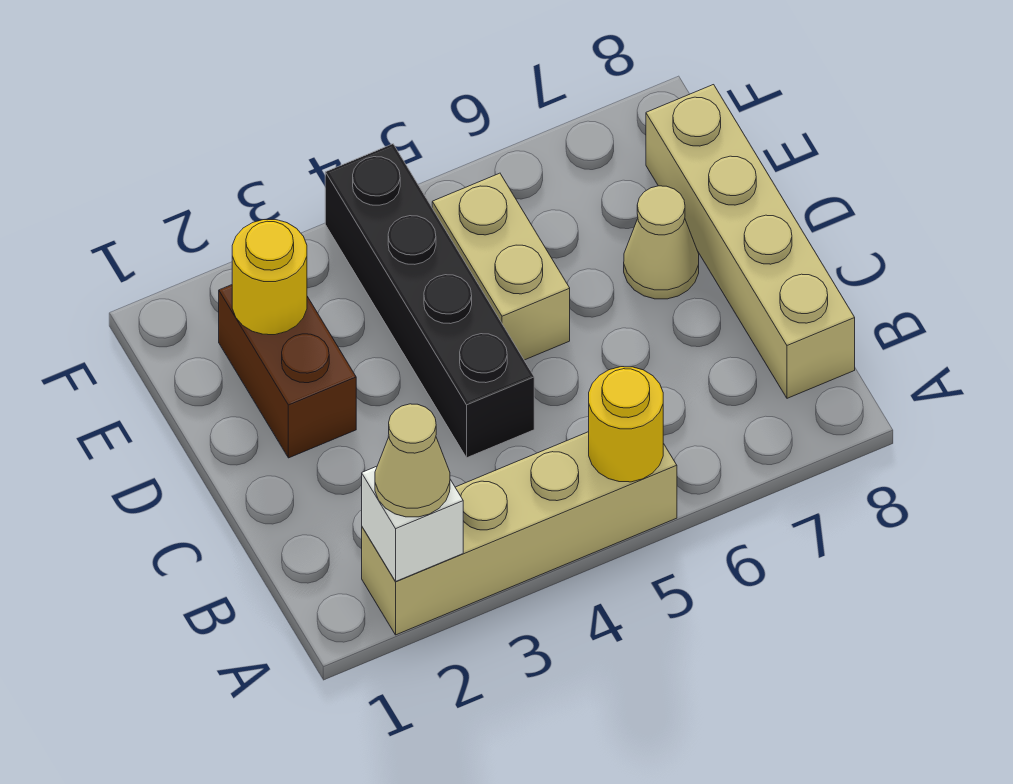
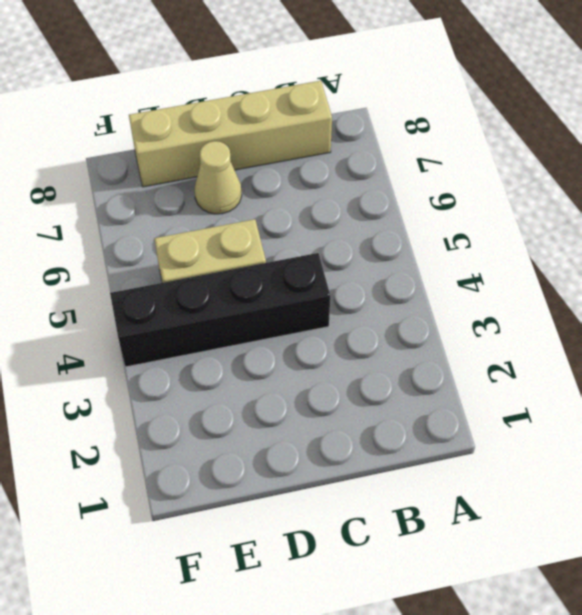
none -> tan brick A2:A5 level 1
none -> brown brick D2:E2 level 1

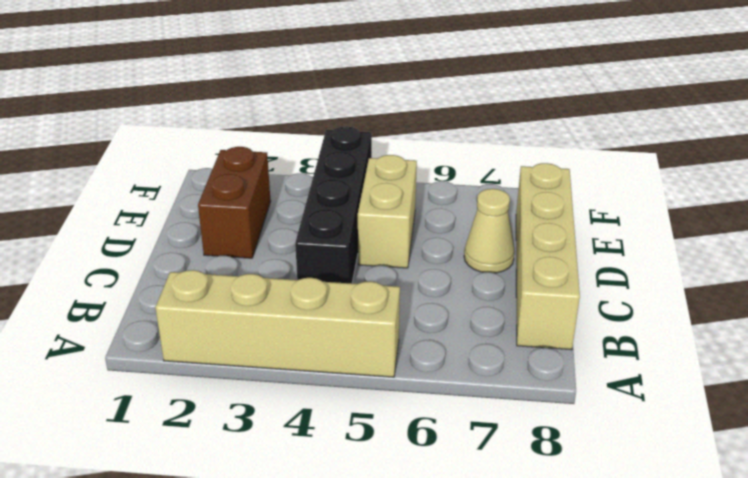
none -> white brick A2 level 2
none -> yellow round brick A5 level 2

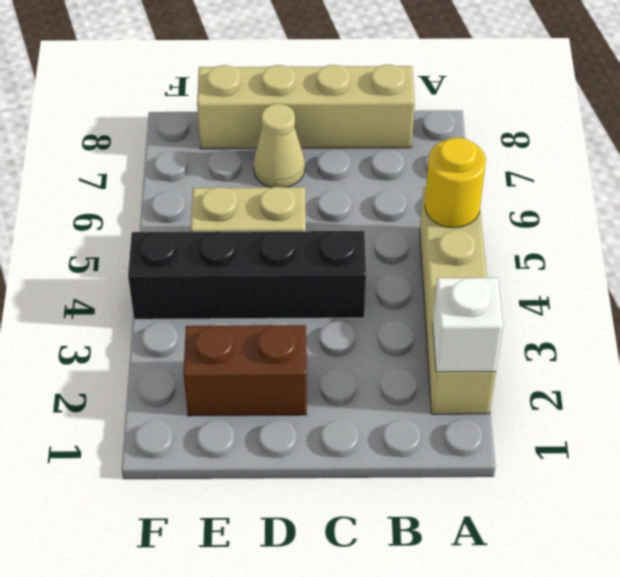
none -> yellow round brick E2 level 2
none -> tan cone A2 level 3

